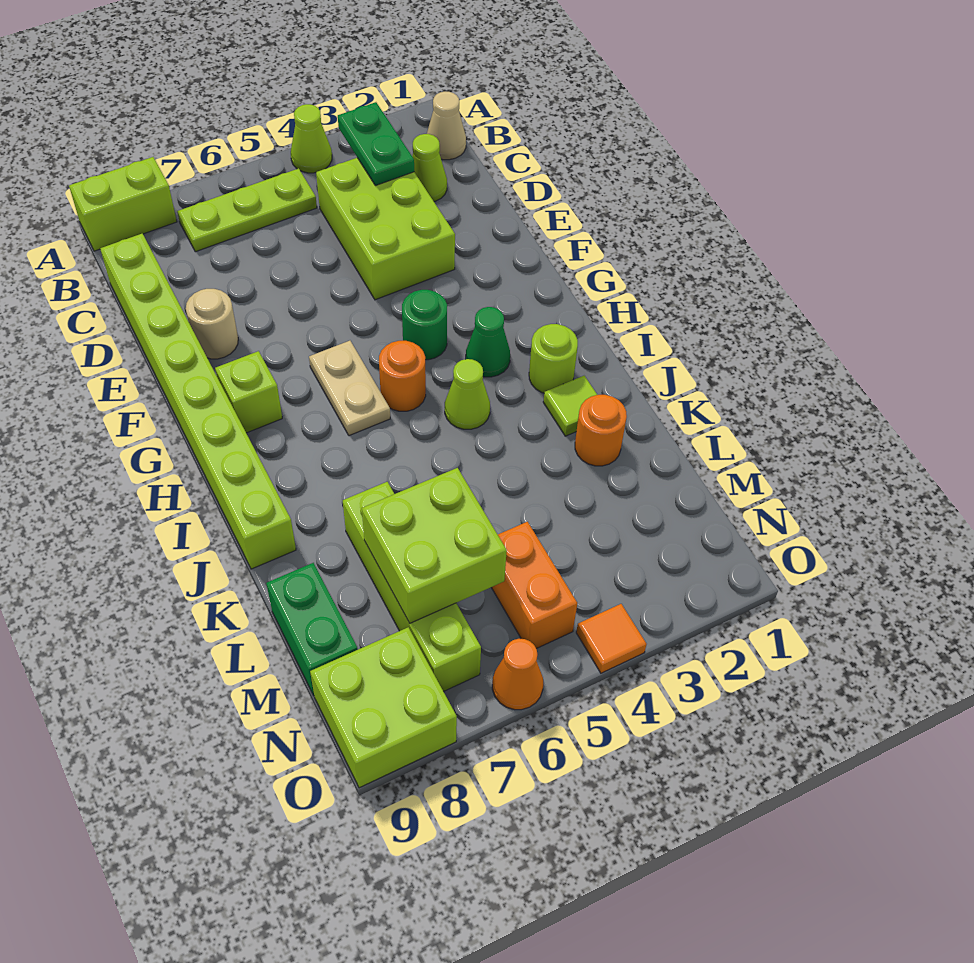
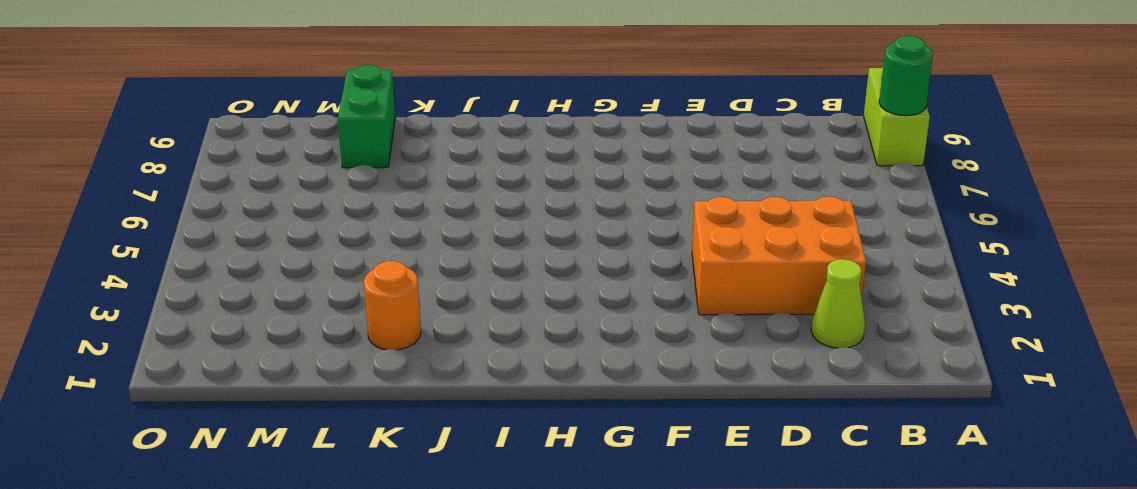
green round brick A8 level 2 -> green round brick G4 level 1
orange brick C3:E4 level 1 -> lime brick C3:E4 level 1
green brick L8:L9 level 1 -> green brick L9:M9 level 1
none -> lime cone A4 level 1
none -> tan cone B1 level 1
none -> lime plate B5:B7 level 1

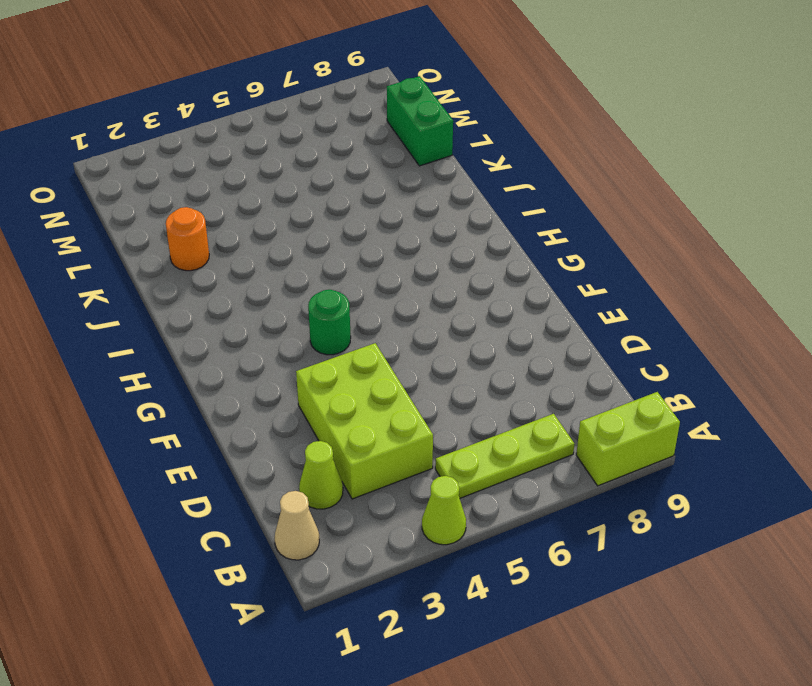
none -> lime brick C9:J9 level 1
none -> tan round brick E8 level 1
none -> tan plate G6:H6 level 1

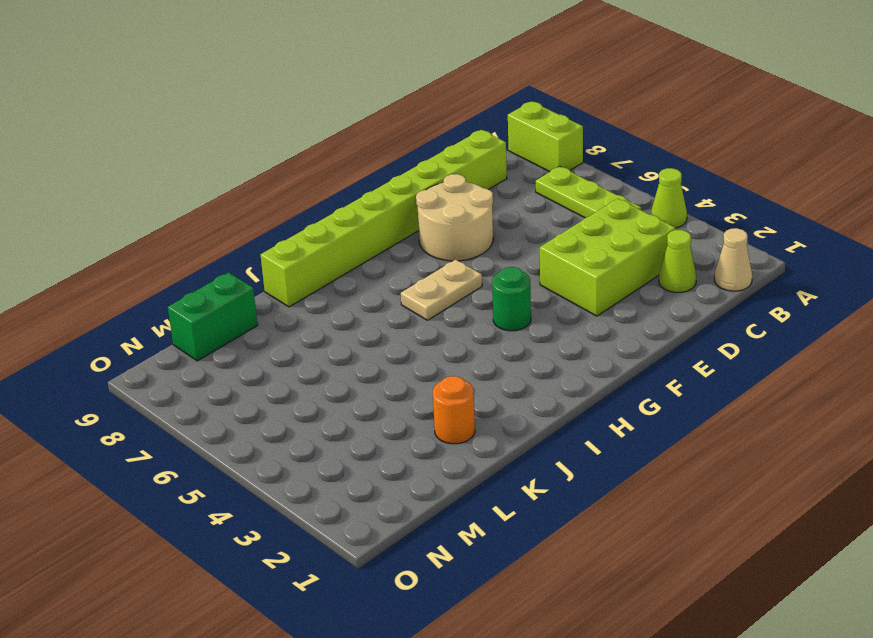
tan round brick E7:F8 level 1 -> tan round brick E8 level 1
none -> lime brick G8 level 1
none -> green cone H3 level 1
none -> orange round brick H5 level 1

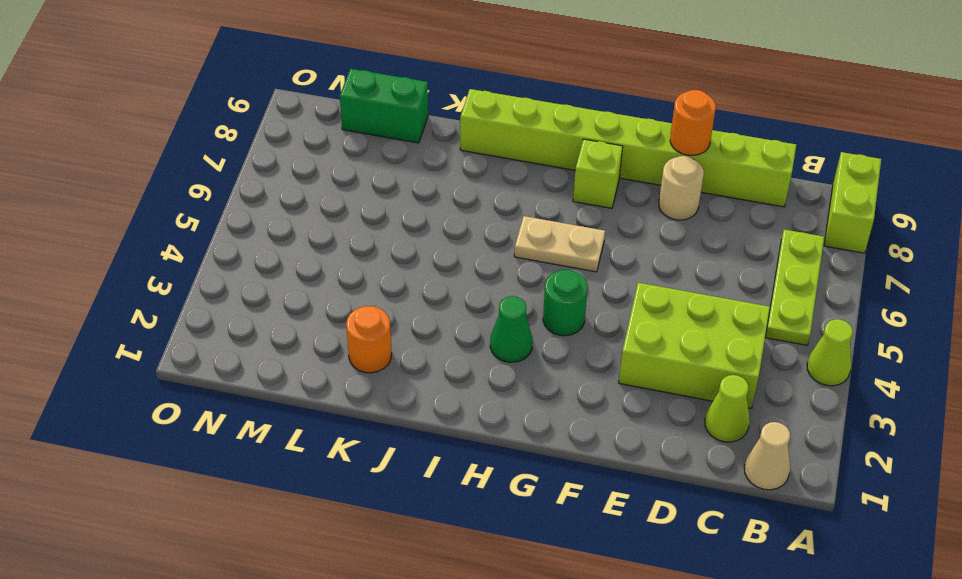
orange round brick E9 level 2 -> orange round brick H5 level 1
none -> lime round brick I2 level 1
none -> lime cone I4 level 1
none -> lime tile J2 level 1

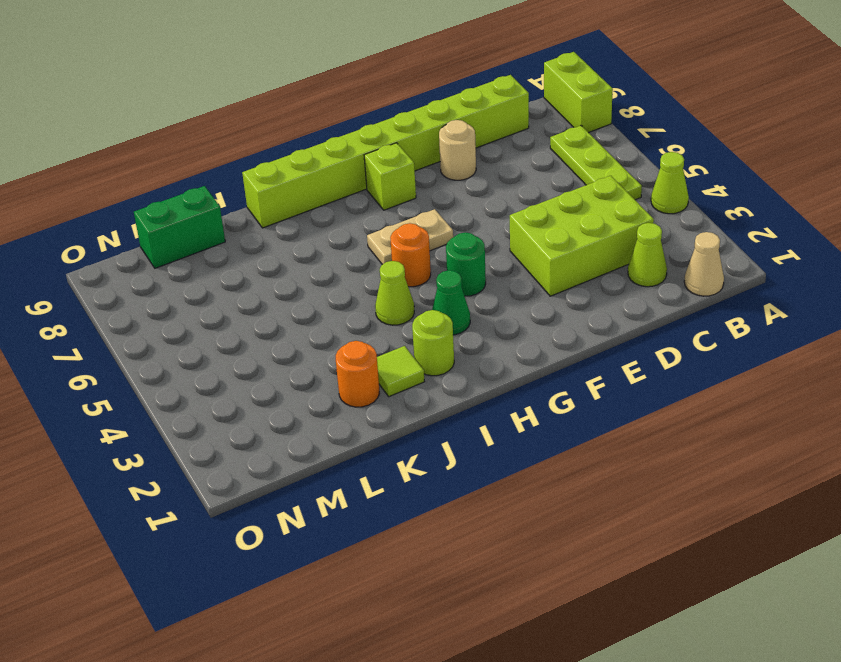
none -> lime brick K7:N7 level 1
none -> orange brick M5:N5 level 1
none -> lime brick N8:O9 level 1

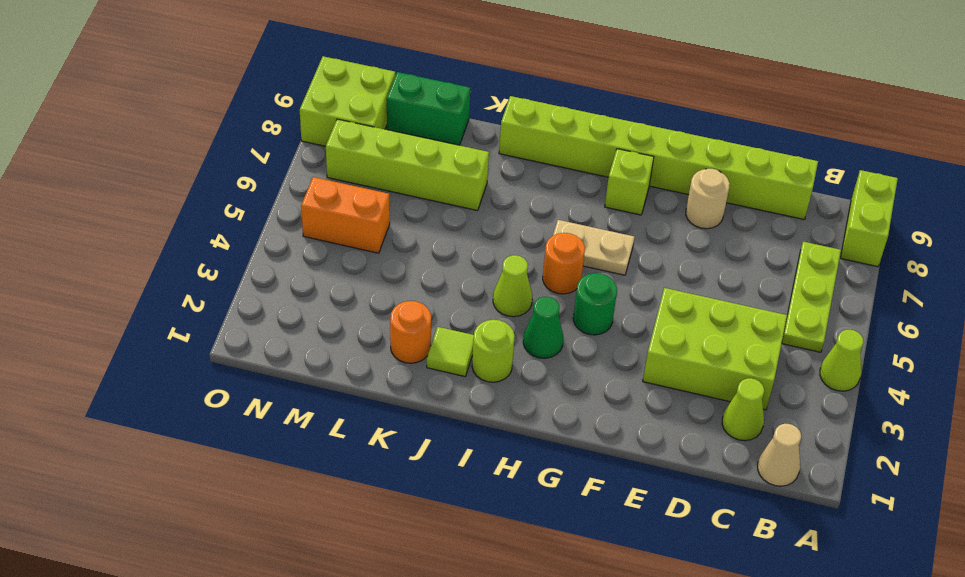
none -> orange tile O4 level 1
none -> orange cone O6 level 1
none -> green plate B3:C3 level 2

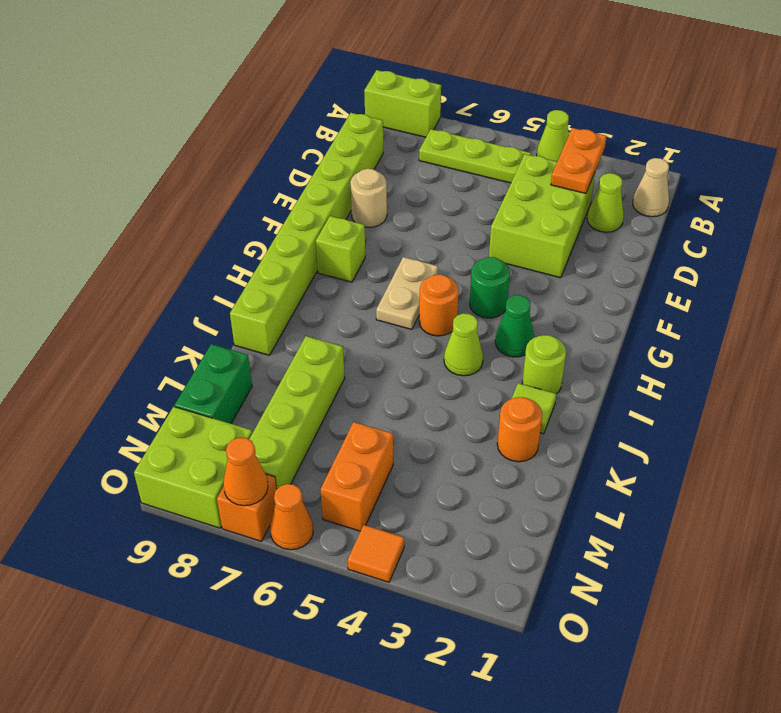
orange plate B3:C3 level 2 -> green plate B3:C3 level 2
orange brick O7 level 1 -> none
orange cone O7 level 2 -> none
none -> lime brick L6:M7 level 2

